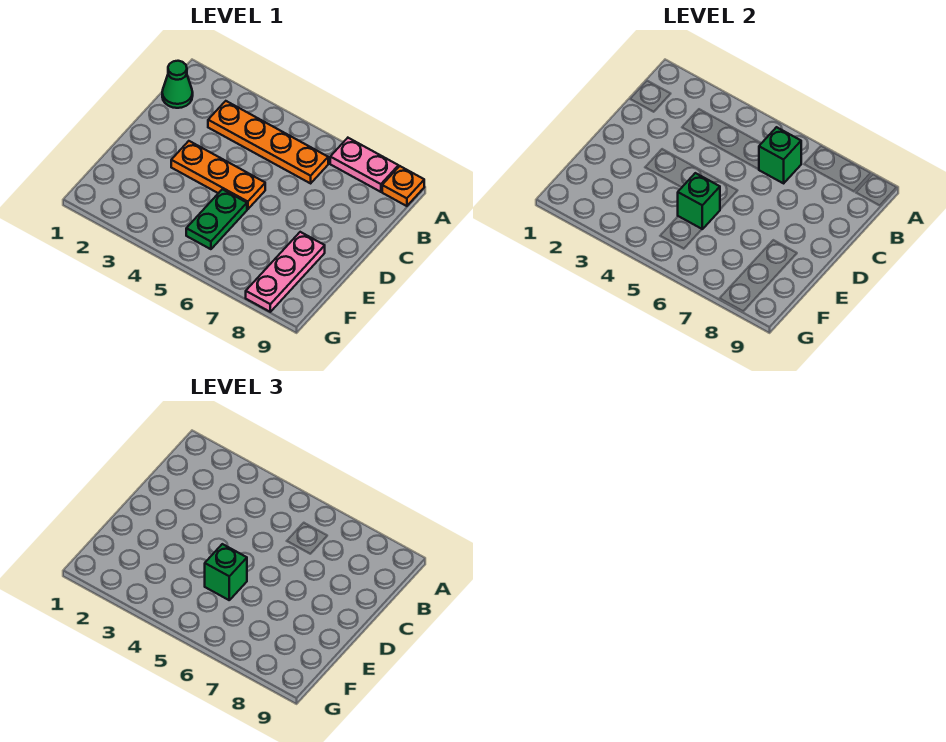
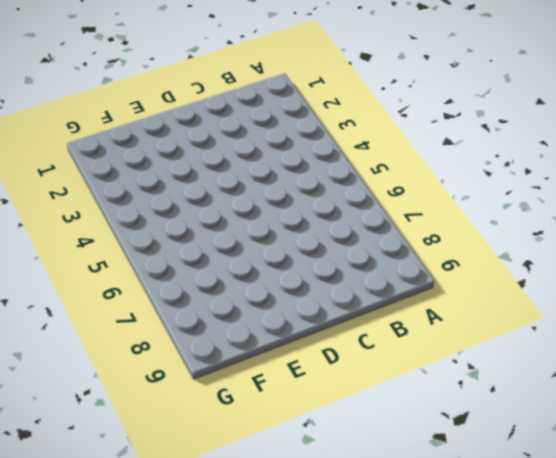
none -> pink plate A7:A8 level 1
none -> orange plate A9 level 1

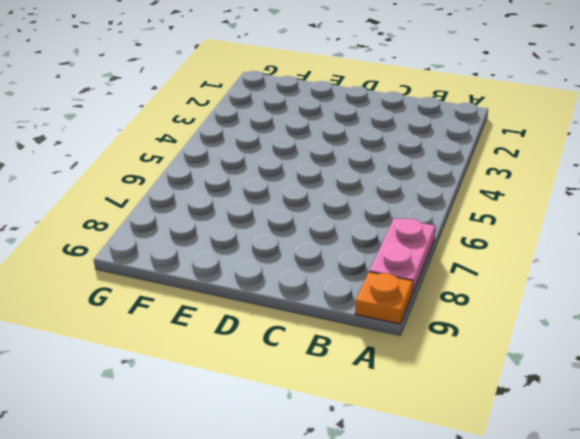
none -> green cone B1 level 1
none -> orange plate B3:B6 level 1

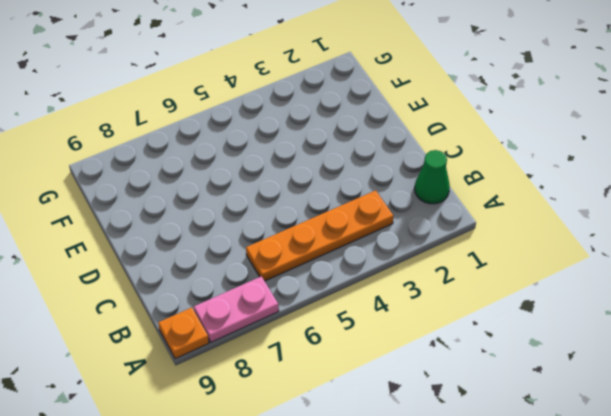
none -> orange plate D3:D5 level 1
none -> green plate E5:F5 level 1

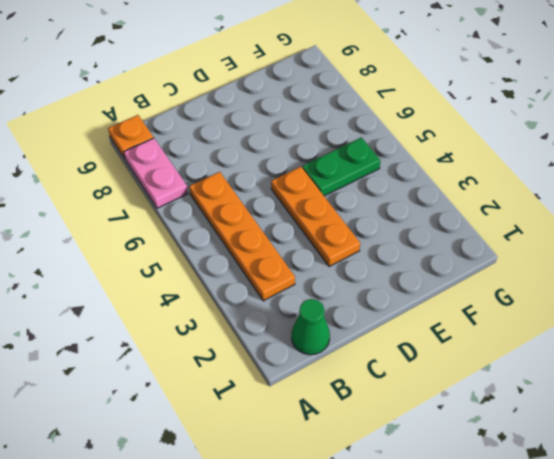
none -> pink plate E8:G8 level 1
none -> green brick B6 level 2

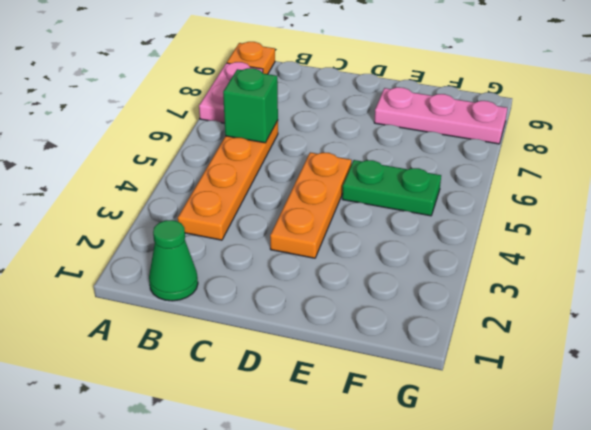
none -> green brick E5 level 2
none -> green brick E5 level 3

